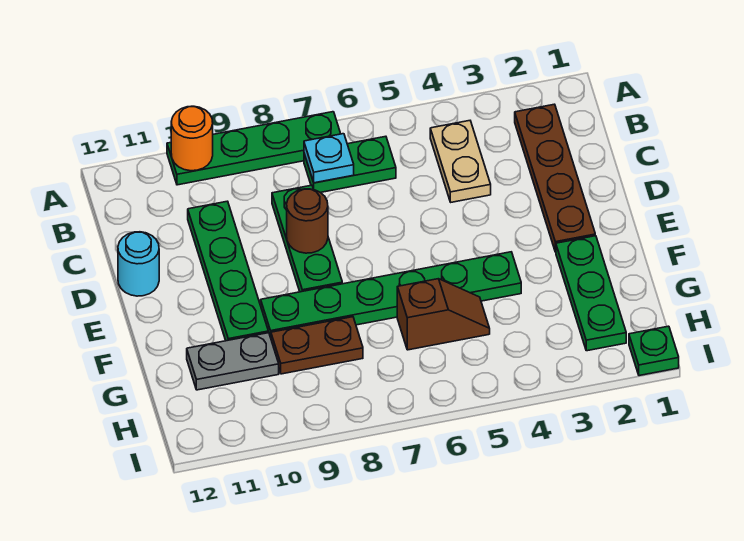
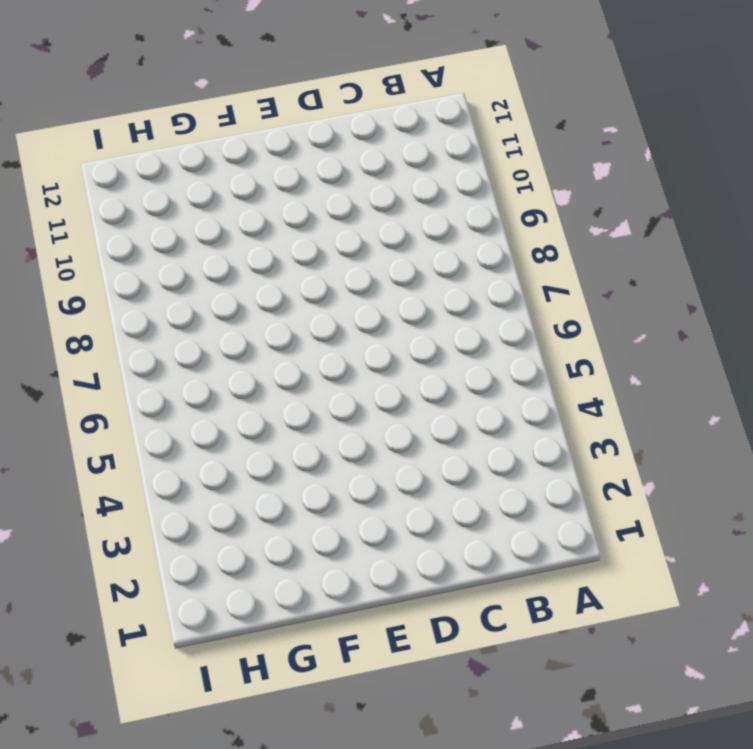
none -> green plate A7:A10 level 1
none -> brown plate B2:E2 level 1
none -> tan plate B4:C4 level 1

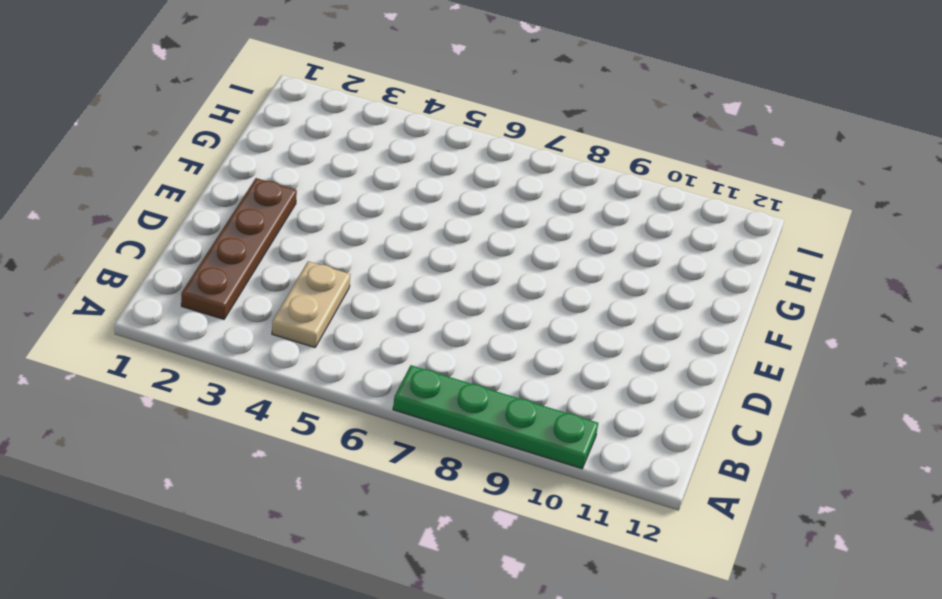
none -> green plate B6:B7 level 1
none -> green plate C8:E8 level 1
none -> green plate C10:F10 level 1

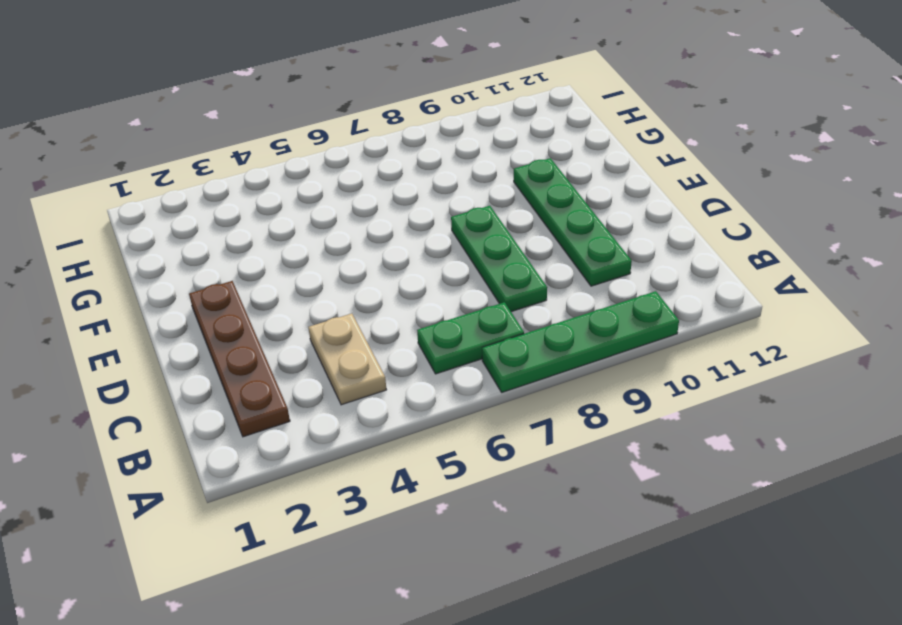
none -> cyan round brick D12 level 1
none -> green plate F2:H2 level 1
none -> green plate F4:F9 level 1

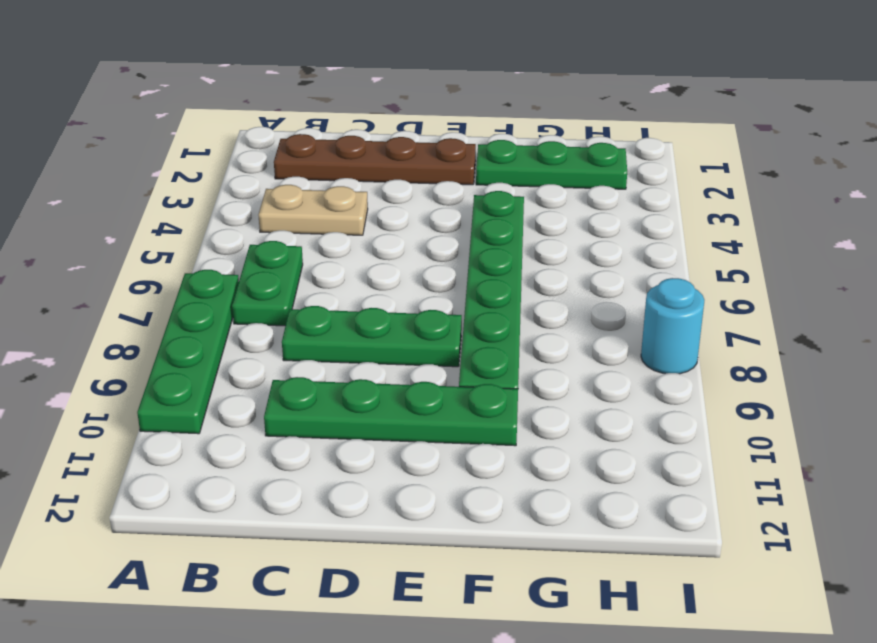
cyan round brick I8 level 1 -> cyan round brick D12 level 1
none -> brown slope G5:G6 level 1 top 6
none -> brown plate G8:G9 level 1
none -> grey plate G10:G11 level 1

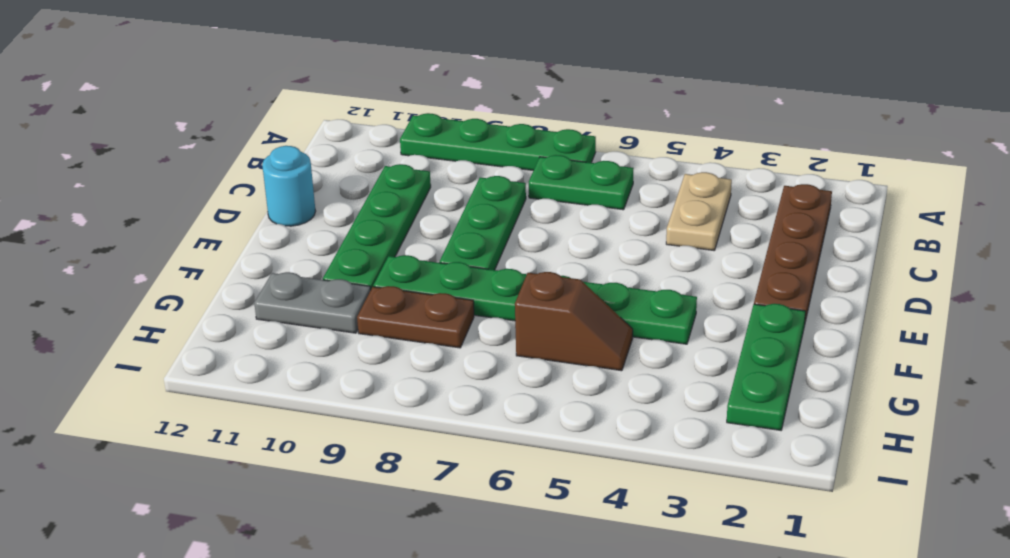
none -> green plate I1 level 1
none -> orange round brick A10 level 2
none -> cyan plate B7 level 2

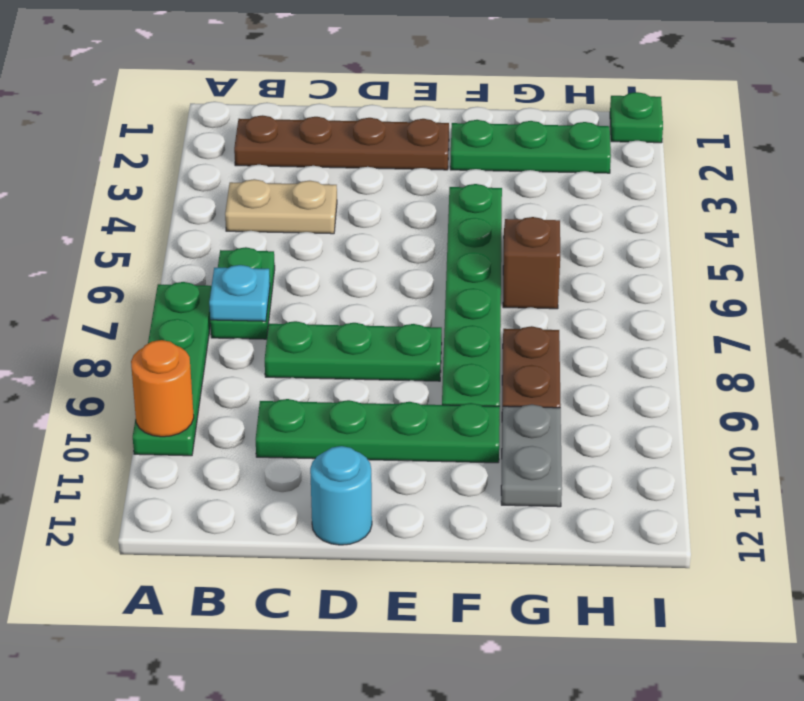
none -> brown round brick D8 level 2

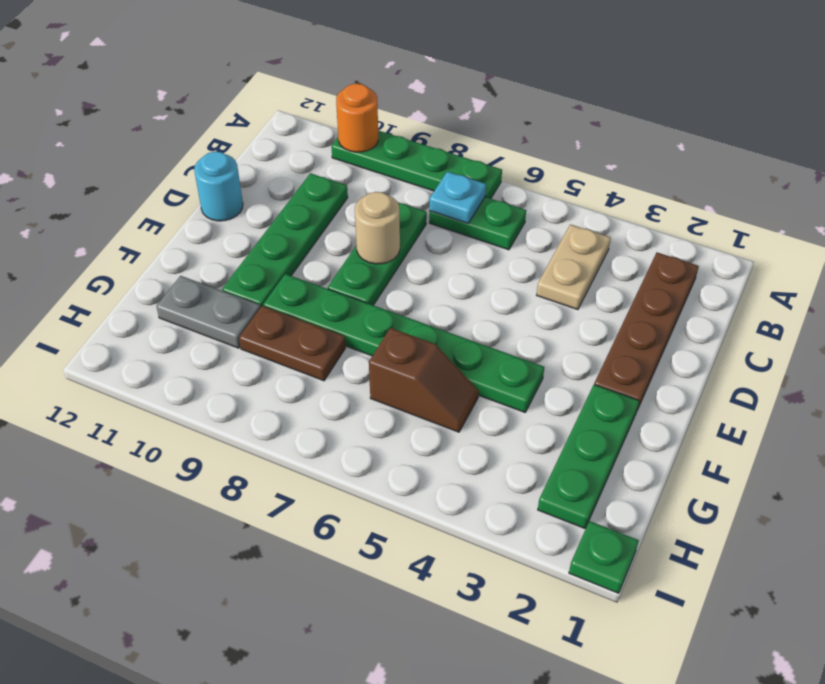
tan round brick D8 level 2 -> brown round brick D8 level 2

